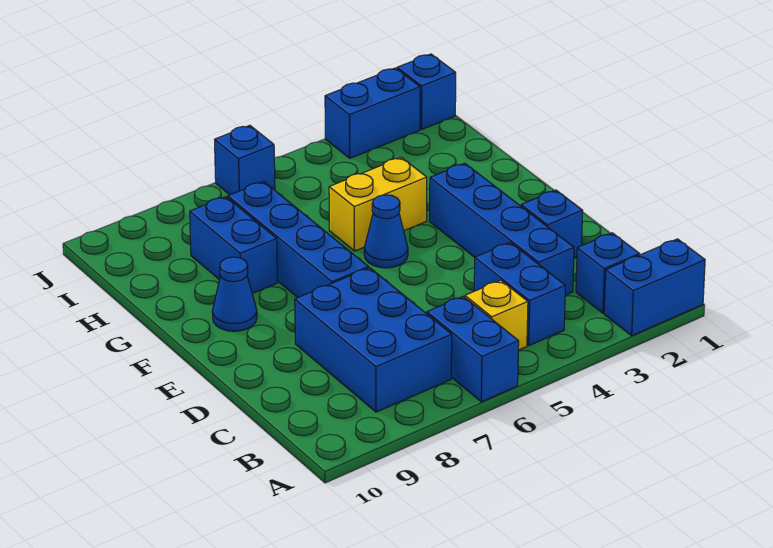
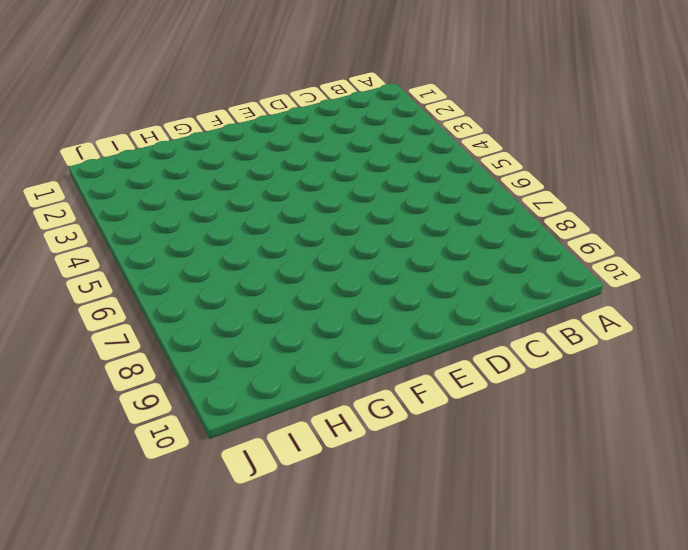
none -> blue brick A1:A2 level 1
none -> blue brick A6:B6 level 1
none -> blue brick B2 level 1

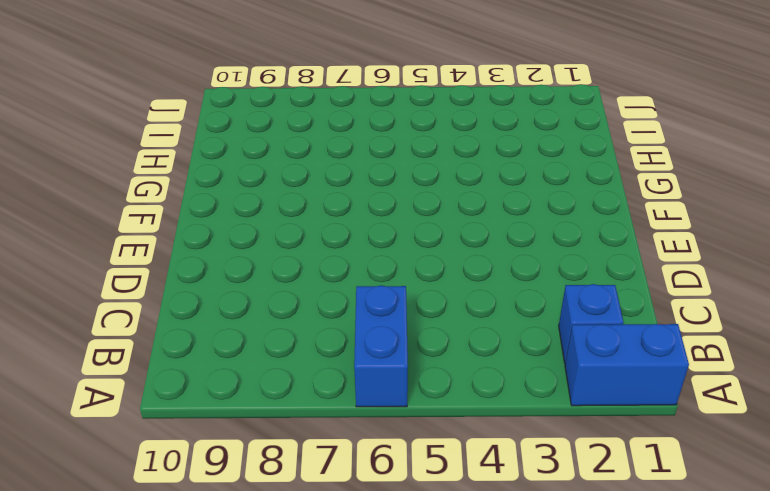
none -> blue brick B4:C4 level 1
none -> yellow brick B5 level 1
none -> blue brick B7:D8 level 1

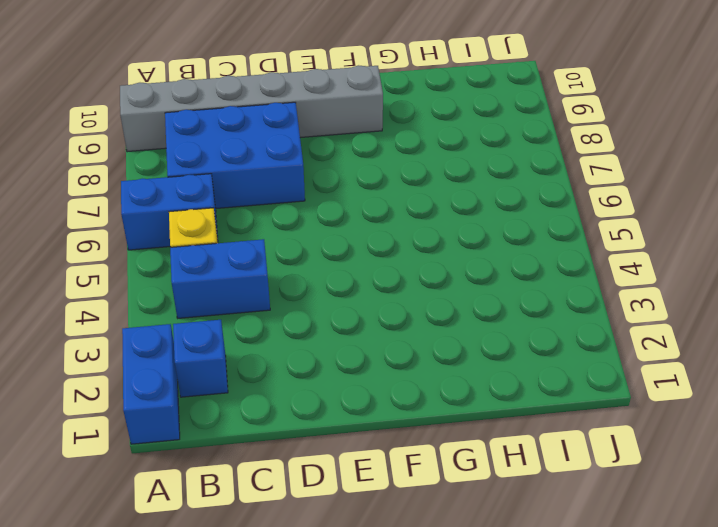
grey brick A9:F9 level 1 -> blue cone F9 level 1
none -> blue brick C3:F3 level 1
none -> blue brick D2 level 1
none -> blue brick E7:H7 level 1

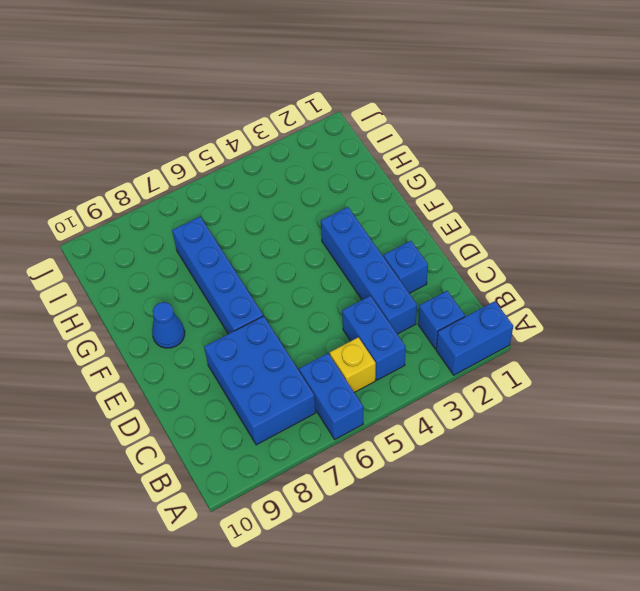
none -> blue cone F5 level 1
none -> yellow brick G4:G5 level 1
none -> blue brick G8:H8 level 1

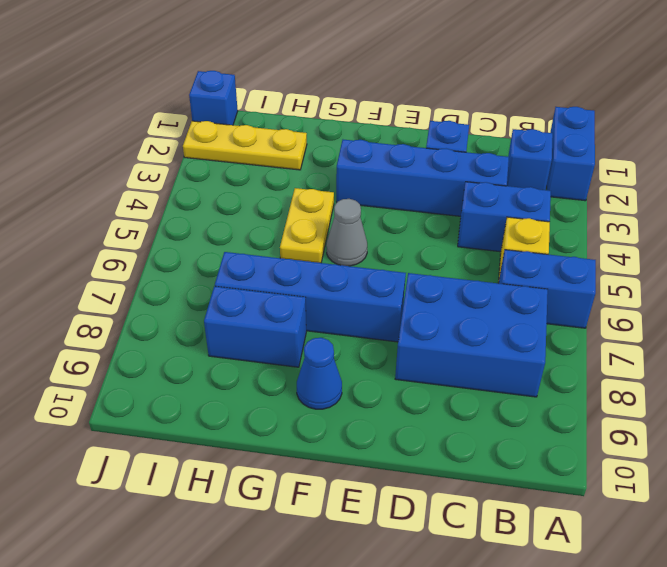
grey cone F5 level 1 -> blue cone F5 level 1
yellow plate G4:G5 level 1 -> yellow brick G4:G5 level 1
yellow plate H2:J2 level 1 -> blue brick J2:J3 level 1
none -> blue brick J6 level 1

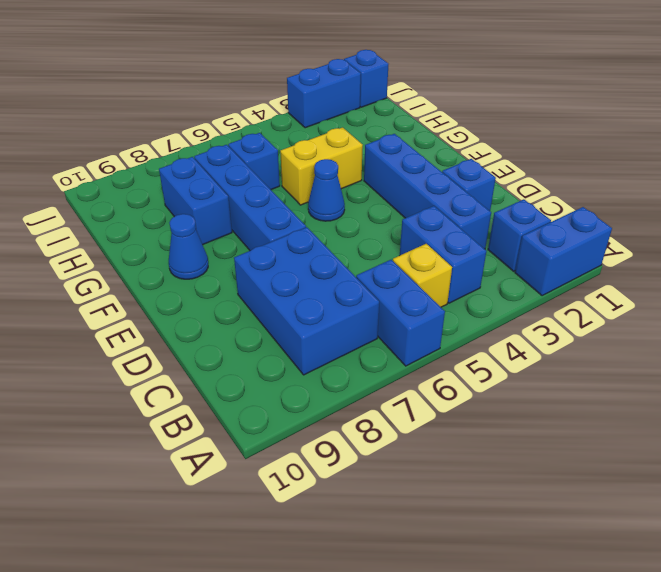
blue brick H6 level 1 -> blue brick J6 level 1

